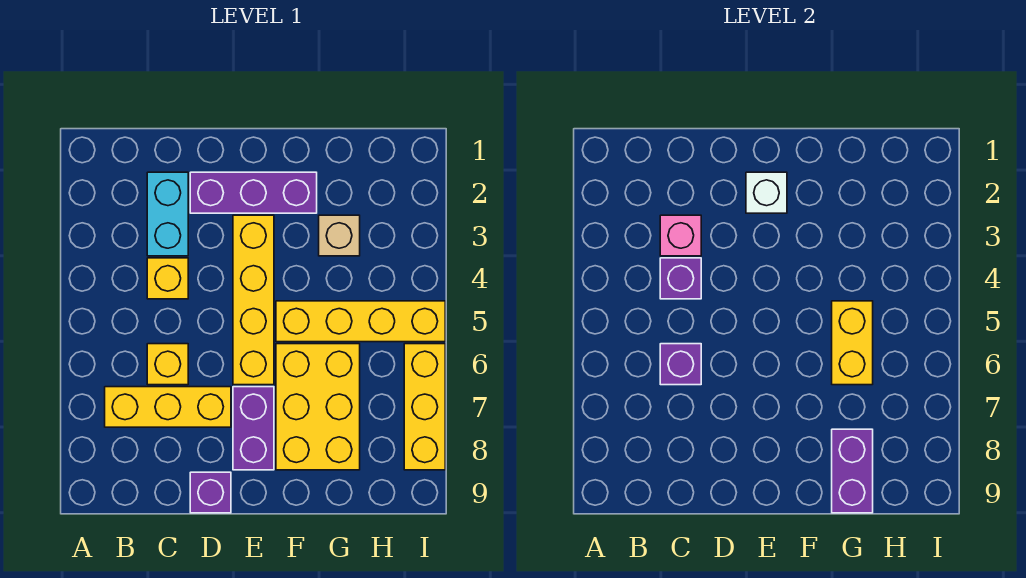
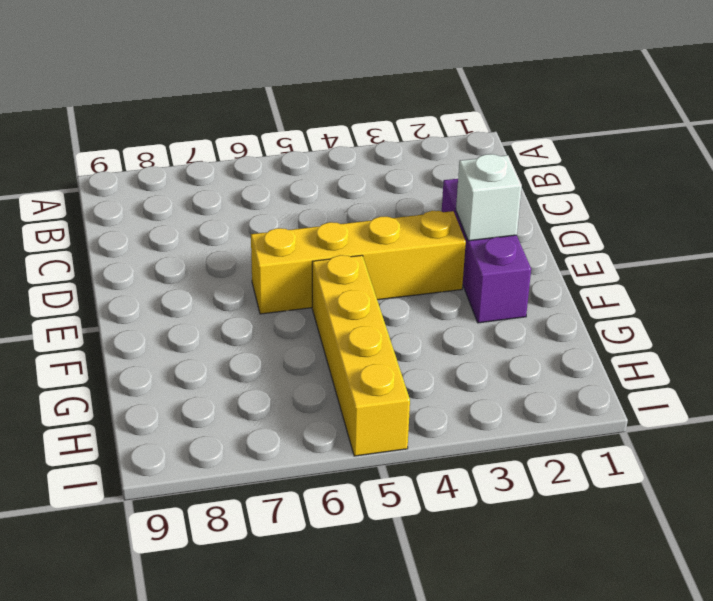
none -> yellow brick B7:D7 level 1
none -> cyan brick C2:C3 level 1
none -> yellow brick C4 level 1

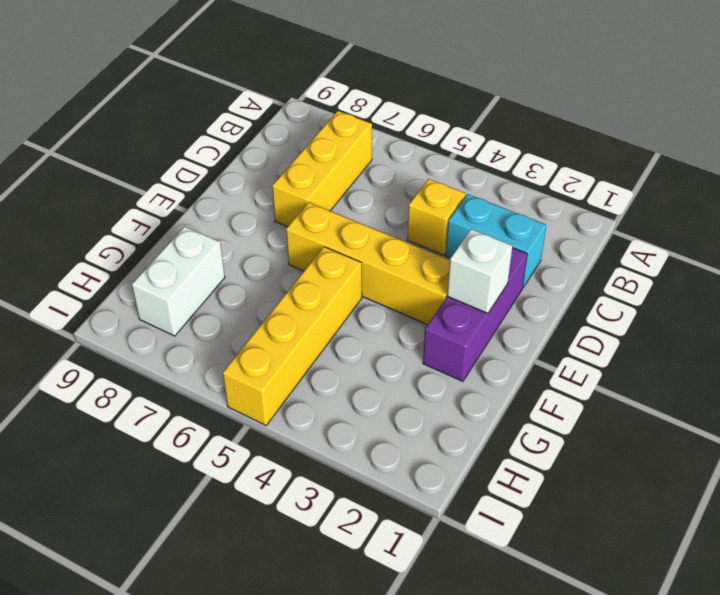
white brick G8:H8 level 1 -> yellow brick F6:G8 level 1
none -> yellow brick C6 level 1
none -> purple brick D9 level 1
none -> purple brick E7:E8 level 1

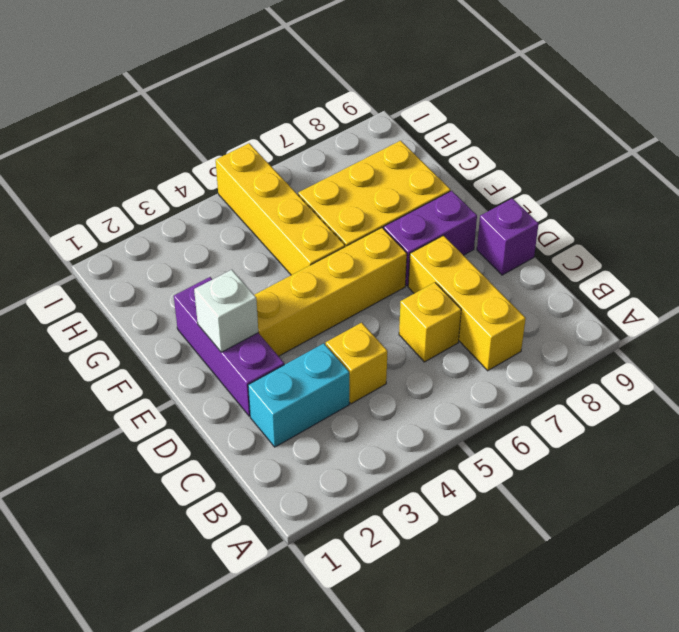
none -> tan brick G3 level 1
none -> yellow brick I6:I8 level 1
none -> pink brick C3 level 2

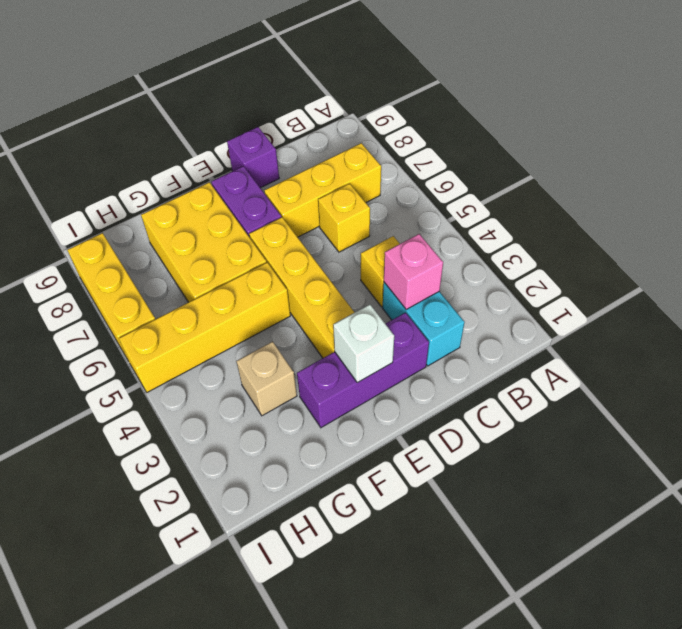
none -> purple brick C4 level 2
none -> purple brick C6 level 2
none -> yellow brick G5:G6 level 2

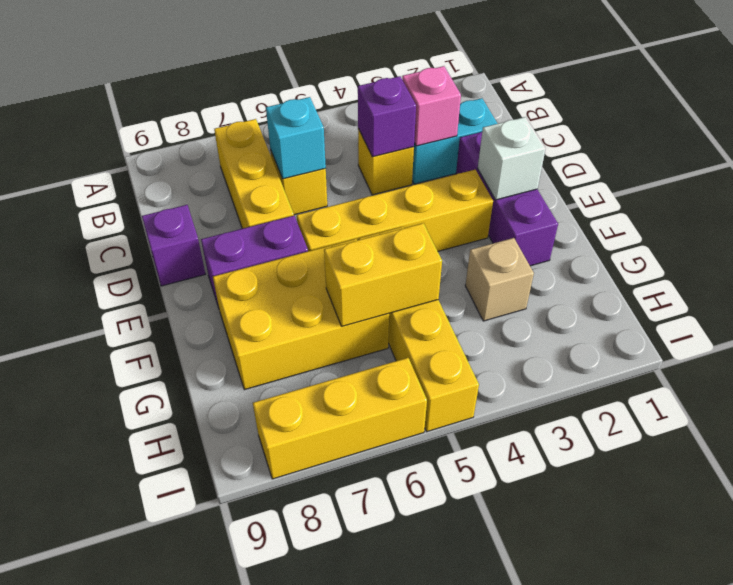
cyan brick C6 level 2 -> purple brick C6 level 2
none -> purple brick G8:G9 level 2

